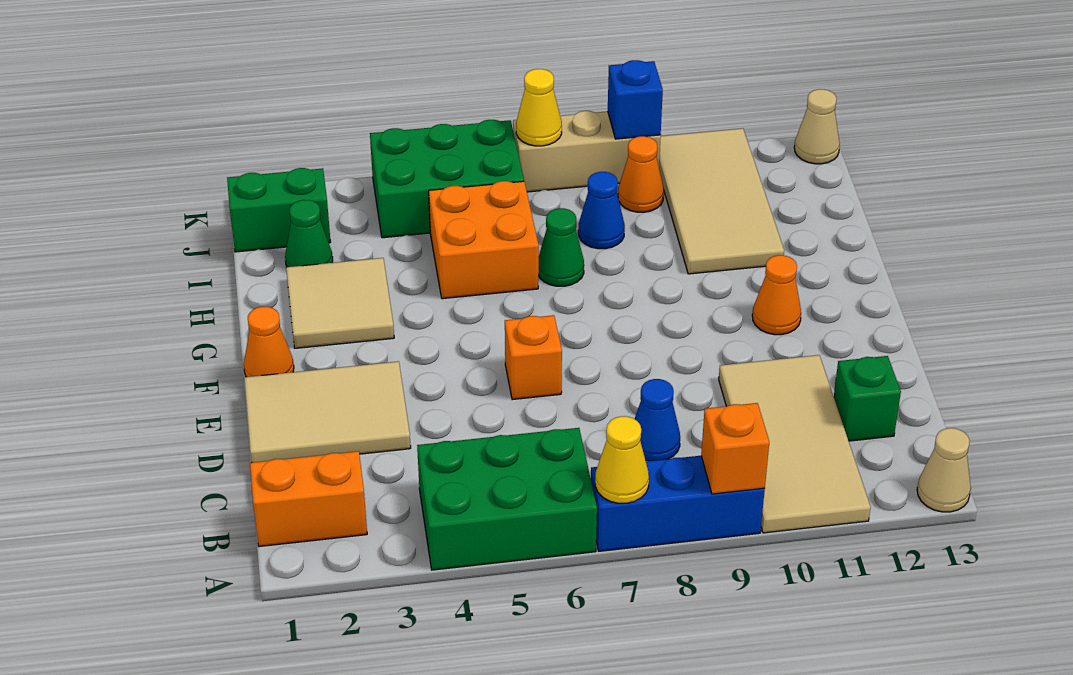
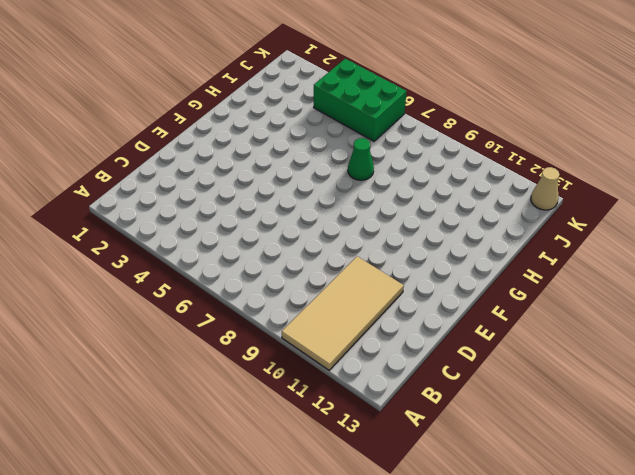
none -> green brick A4:B6 level 1
none -> blue brick A7:A9 level 1
none -> tan cone A13 level 1

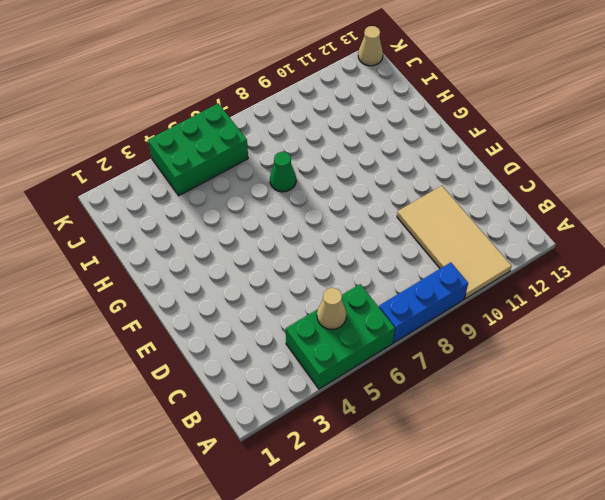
tan cone B5 level 2 -> tan cone A13 level 1
none -> orange brick B1:B2 level 1
none -> blue cone C8 level 1
none -> green brick C12 level 1

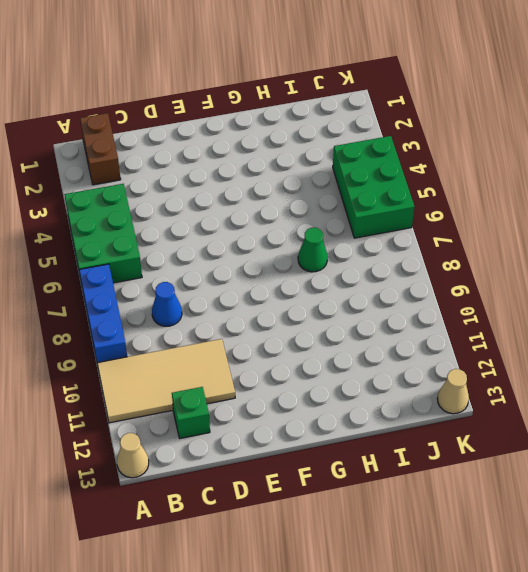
brown brick B1:B2 level 1 -> orange brick B1:B2 level 1
none -> tan tile D1:E3 level 1
none -> orange brick E6 level 1
none -> orange cone F1 level 1

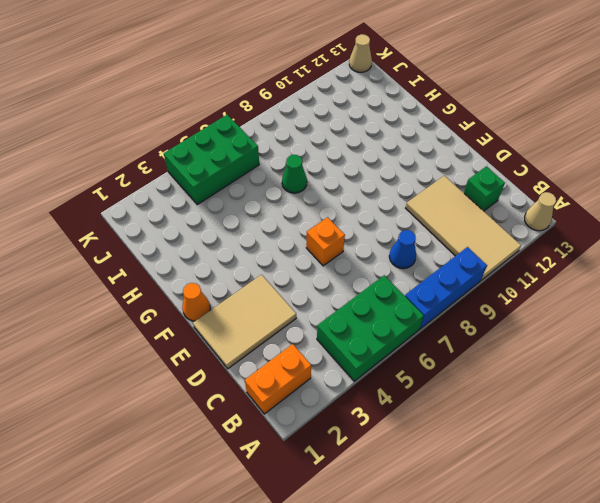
none -> orange cone F11 level 1
none -> tan tile G2:H3 level 1
none -> orange brick H5:I6 level 1

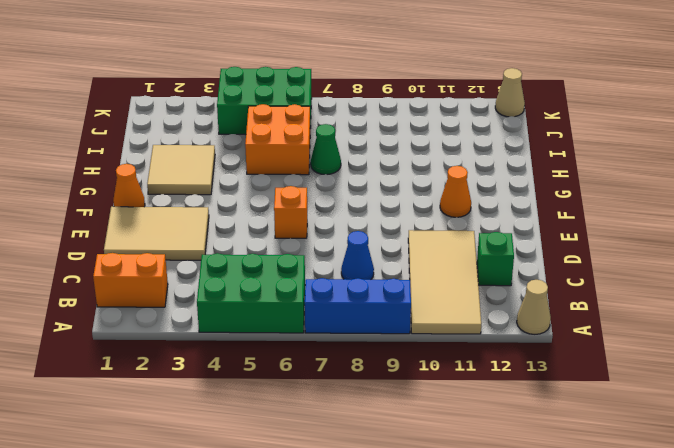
none -> tan tile H10:K11 level 1
none -> green cone I2 level 1
none -> blue cone I8 level 1

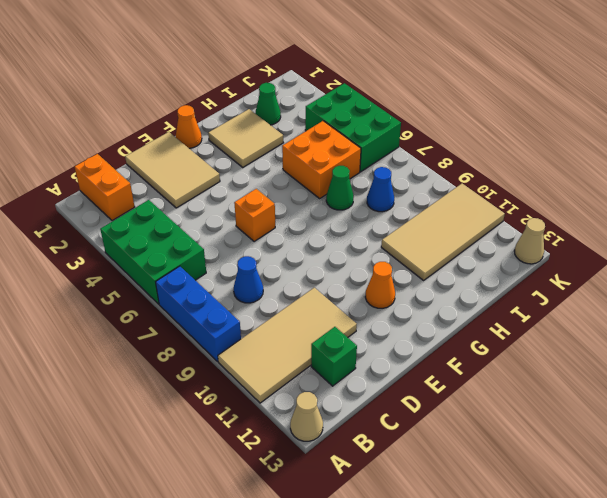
none -> green brick J1:J2 level 1
none -> orange cone J9 level 1
none -> tan brick K7:K9 level 1

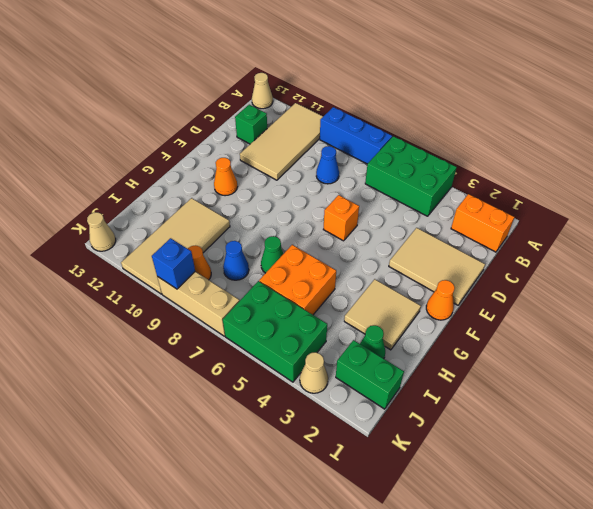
tan cone K3 level 1 -> none
none -> yellow cone A7 level 2
none -> orange brick A9 level 2
none -> yellow cone K7 level 2

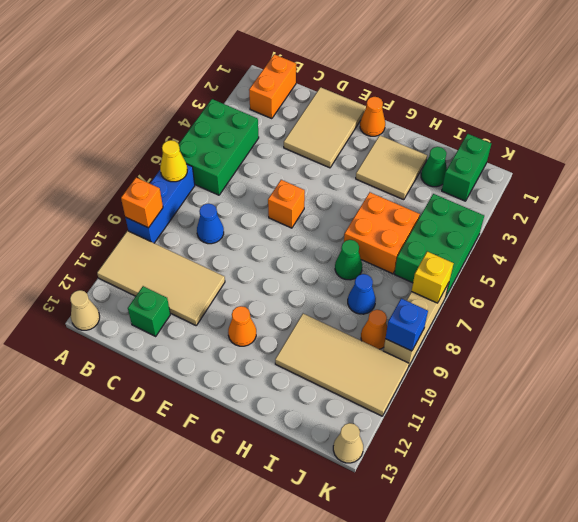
yellow brick K7 level 2 -> yellow cone K7 level 2

